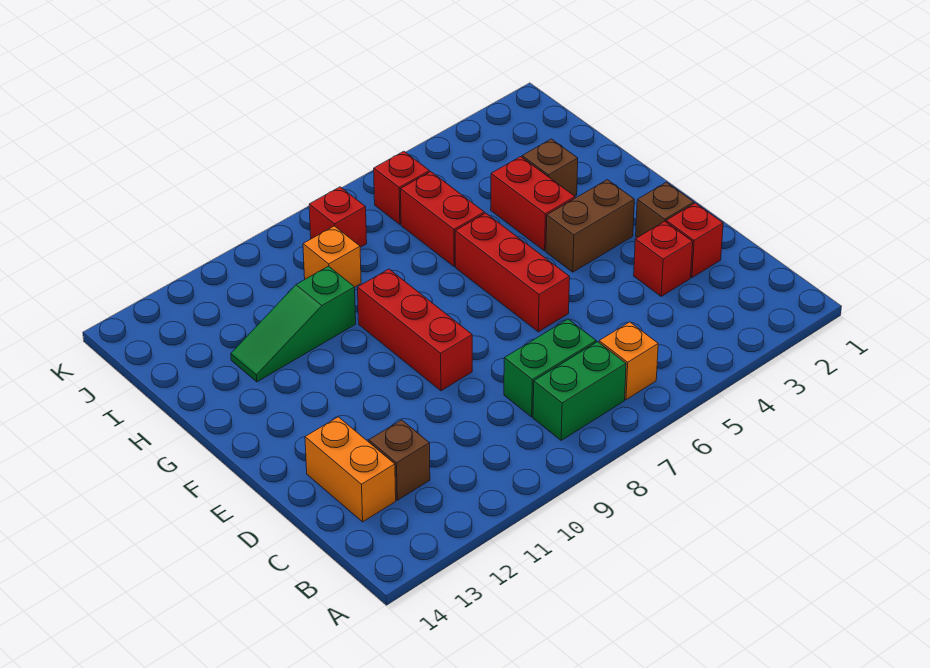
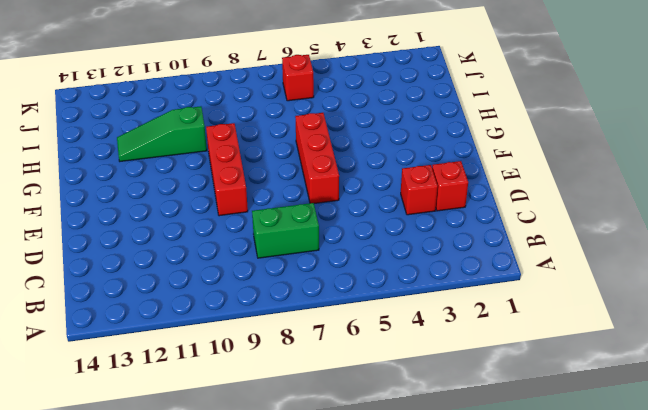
none -> orange brick B6 level 1
none -> green brick B7:B8 level 1
none -> brown brick C12 level 1

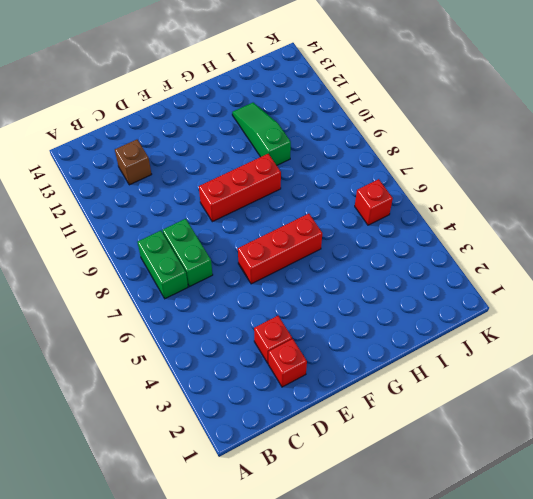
none -> orange brick B6 level 1
none -> orange brick C13:D13 level 1
none -> brown brick E2 level 1

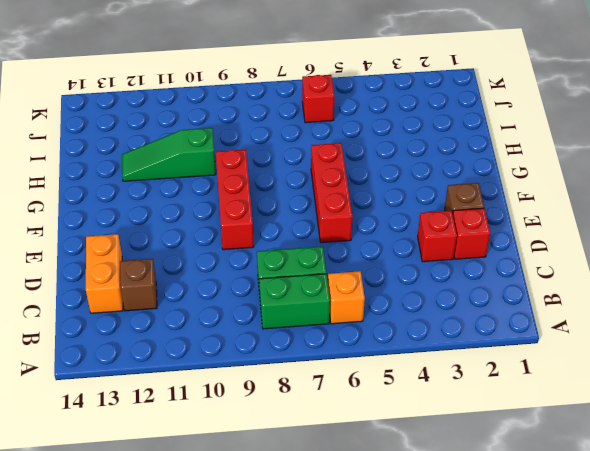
none -> brown brick F3:F4 level 1
none -> red brick G4:H4 level 1
none -> brown brick H3 level 1

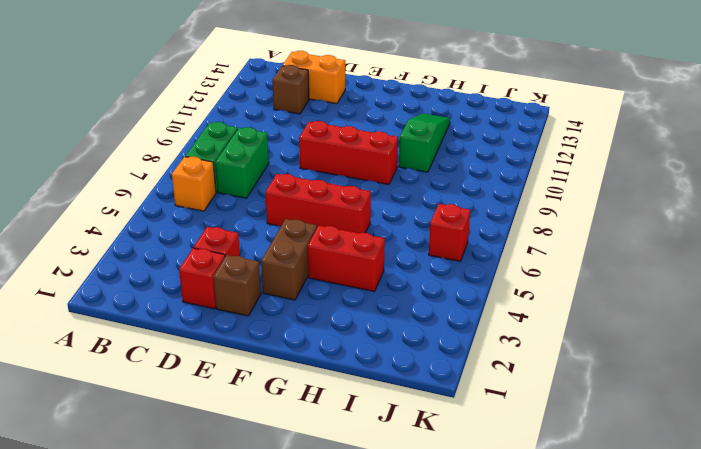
none -> brown brick H3 level 1
none -> red brick H6:I6 level 1
none -> orange brick I9 level 1

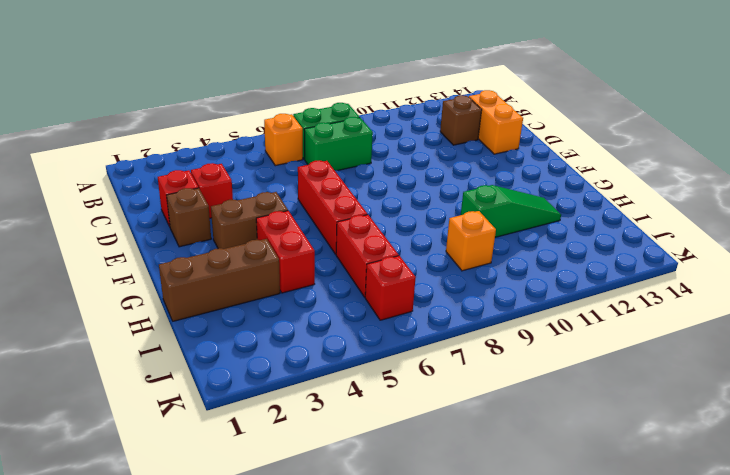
brown brick H1:H3 level 1 -> brown brick H3 level 1
none -> red brick E9:G9 level 1
none -> red brick J8 level 1

